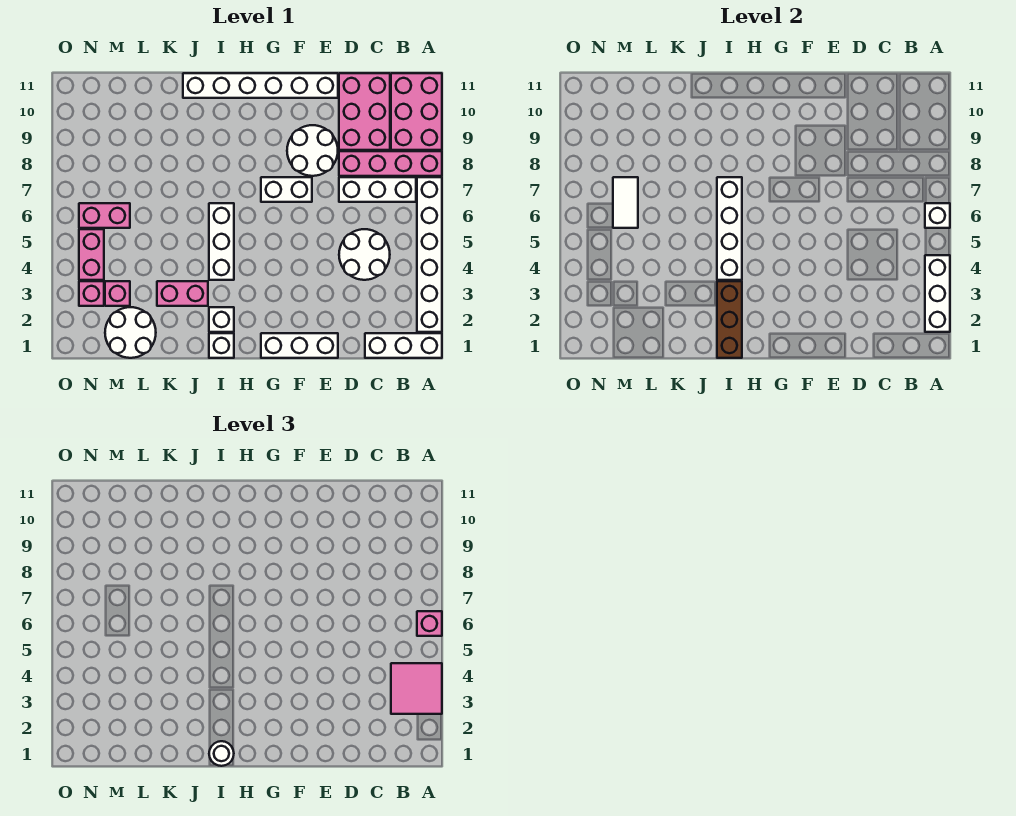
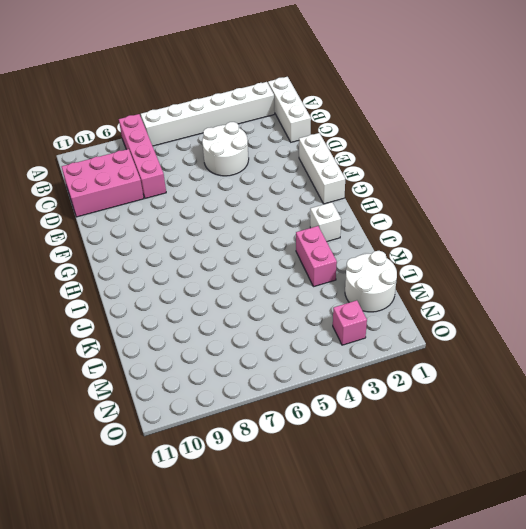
none -> pink brick A9:B11 level 1
none -> white brick B7:D7 level 1
none -> white round brick E8:F9 level 1

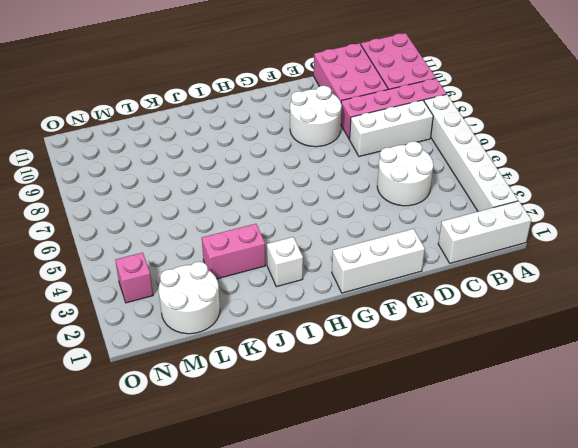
none -> white brick E11:J11 level 1
none -> white brick F7:G7 level 1
none -> white brick I1 level 1

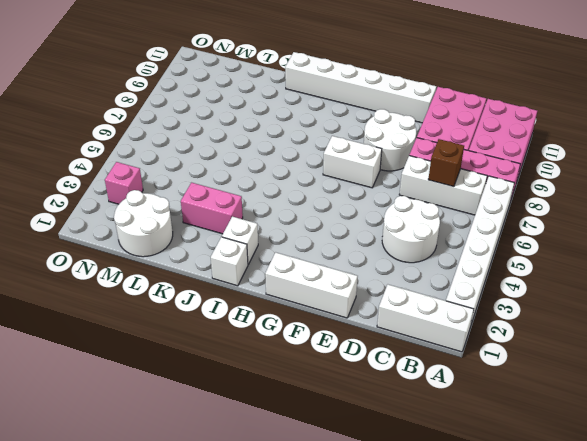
brown brick C7 level 2 -> none
none -> white brick I4:I6 level 1
none -> pink brick M3 level 1
none -> pink brick M6:N6 level 1

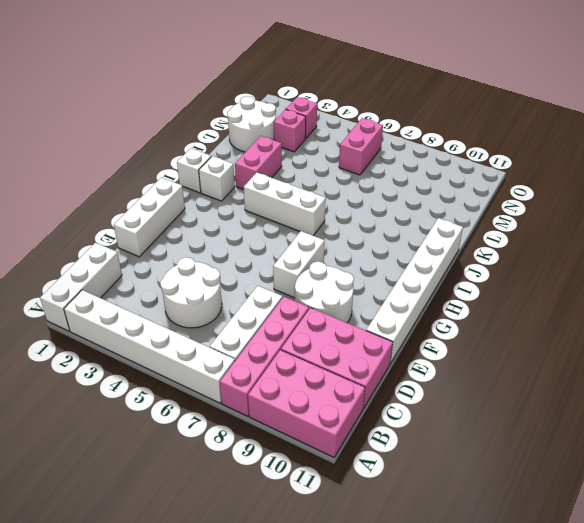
none -> pink brick N4:N5 level 1
none -> white brick A2:A4 level 2
none -> white brick A6 level 2

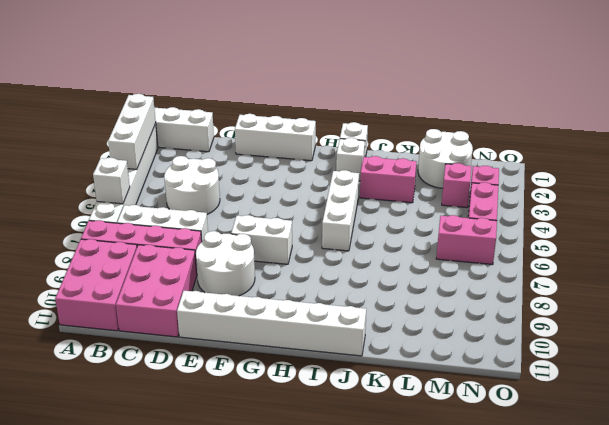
none -> brown brick I1:I3 level 2
none -> white brick I4:I7 level 2
none -> white tile M6:M7 level 2

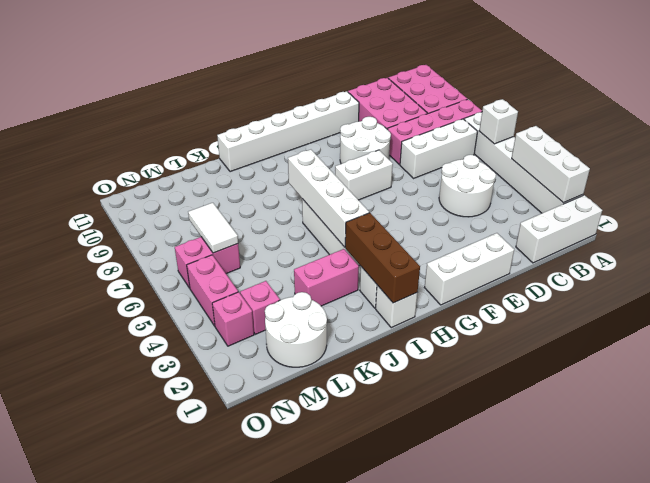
none -> pink tile A3:B4 level 3
none -> pink brick A6 level 3
none -> white round brick I1 level 3

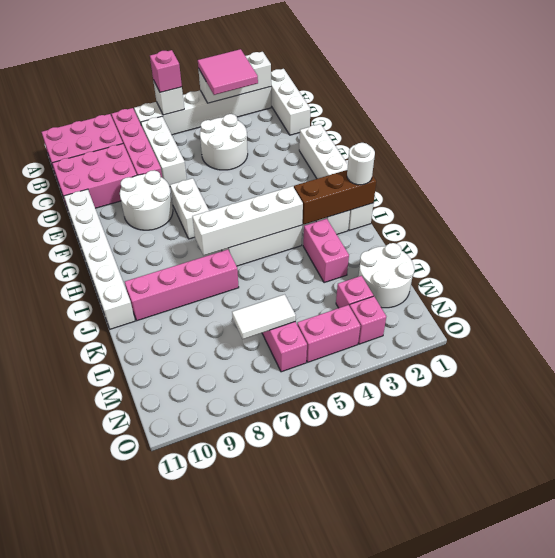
pink brick J7:J10 level 1 -> none

